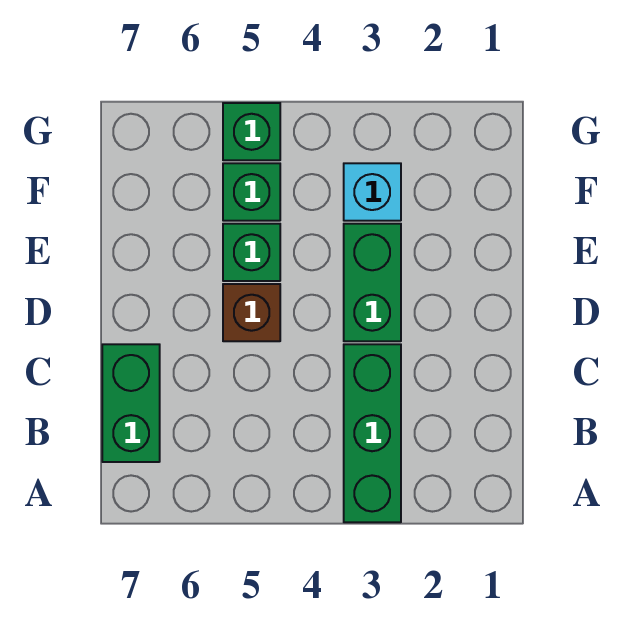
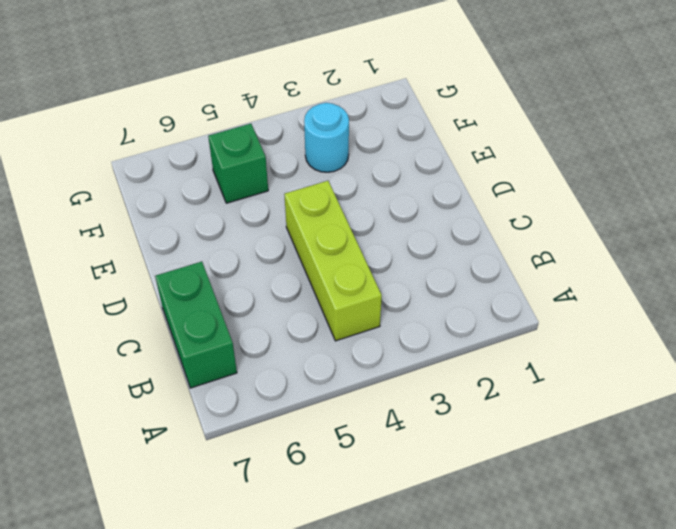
lime brick B4:D4 level 1 -> none
cyan round brick F3 level 1 -> cyan brick F3 level 1
none -> green brick A3:C3 level 1
none -> green brick D3:E3 level 1

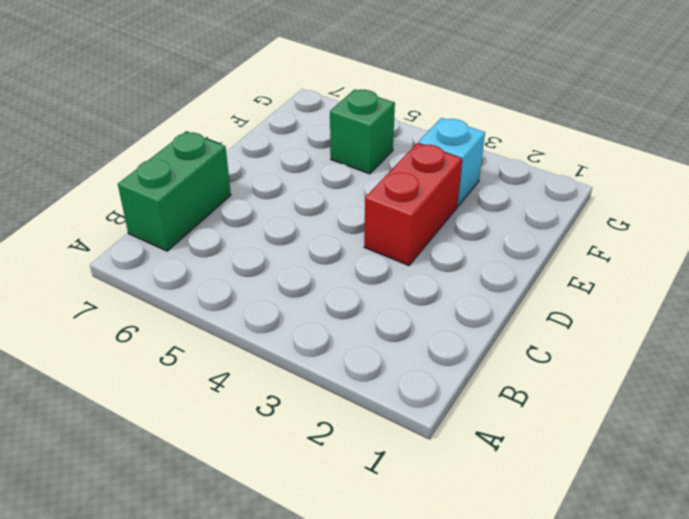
red brick D3:E3 level 1 -> green brick D3:E3 level 1
none -> green brick A3:C3 level 1
none -> brown brick D5 level 1

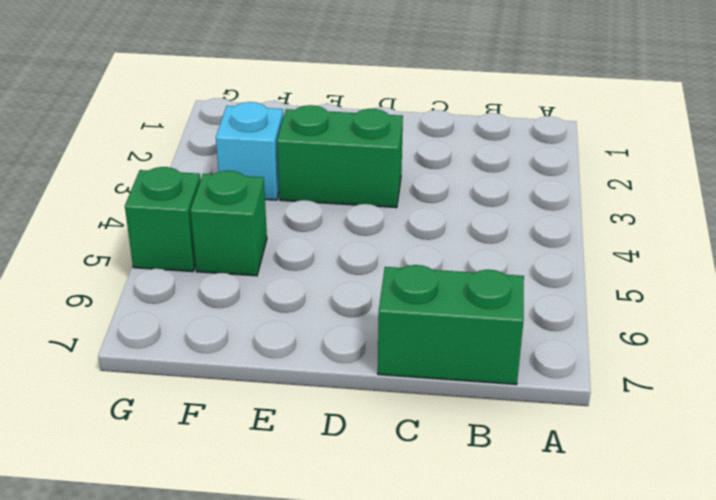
none -> green brick A3:C3 level 1
none -> brown brick D5 level 1

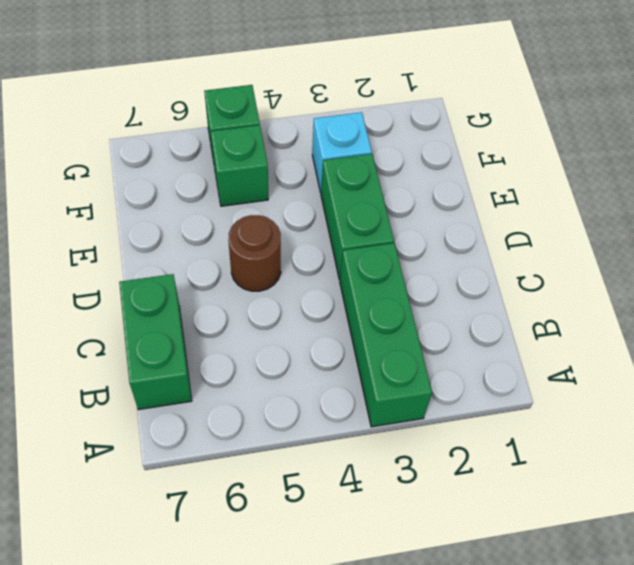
brown round brick D5 level 1 -> brown brick D5 level 1
none -> green brick E5 level 1

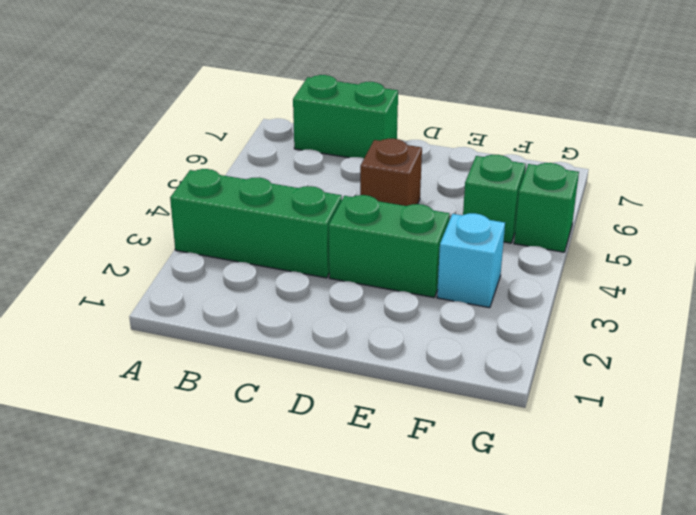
none -> green brick E5 level 1

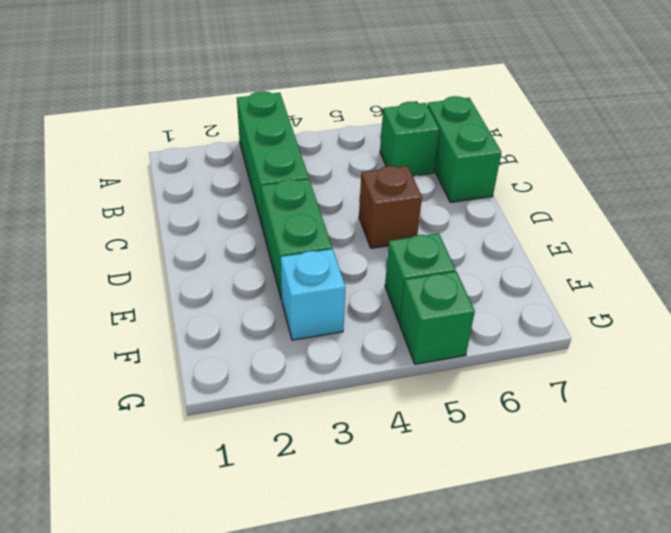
green brick B6 level 1 -> green brick E5 level 1

